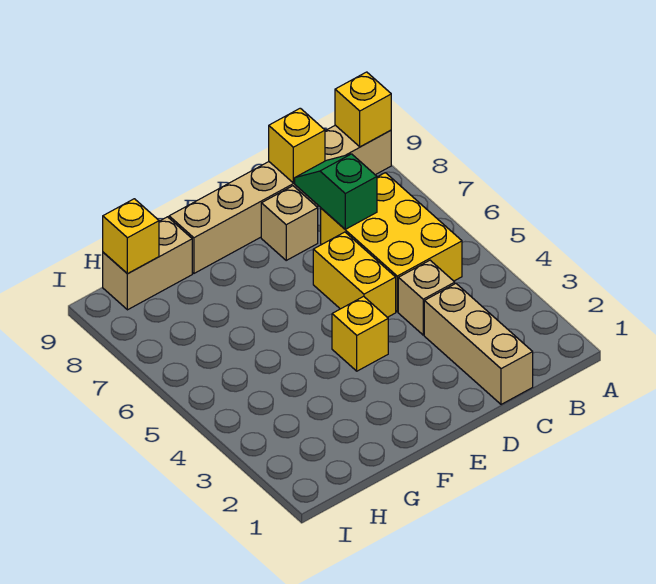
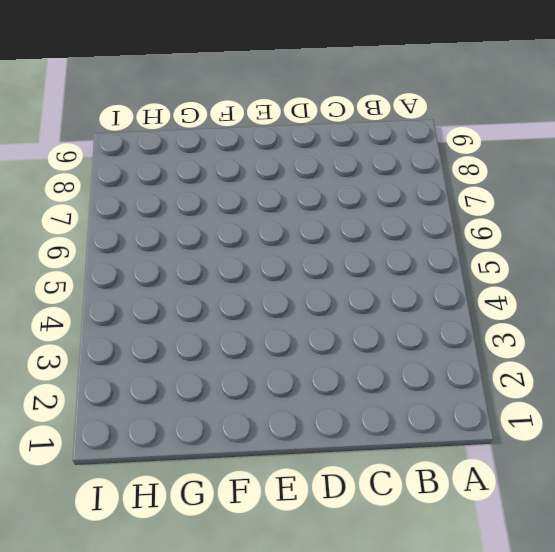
none -> tan brick A9:F9 level 1
none -> yellow brick B5:C7 level 1
none -> tan brick C1:C3 level 1

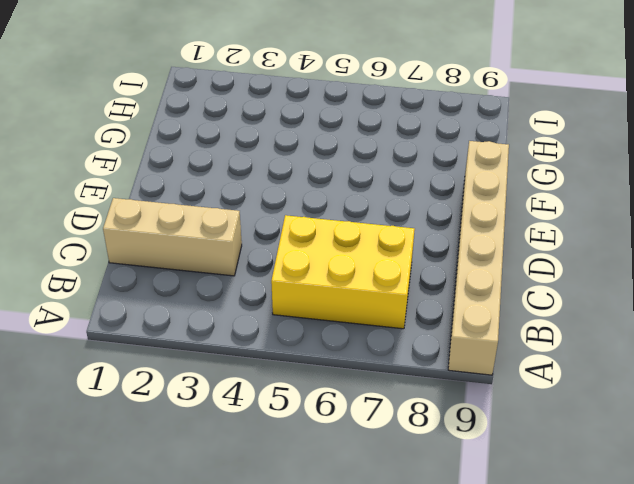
none -> tan brick C4 level 1
none -> yellow brick D5:D6 level 1
none -> tan brick D8 level 1

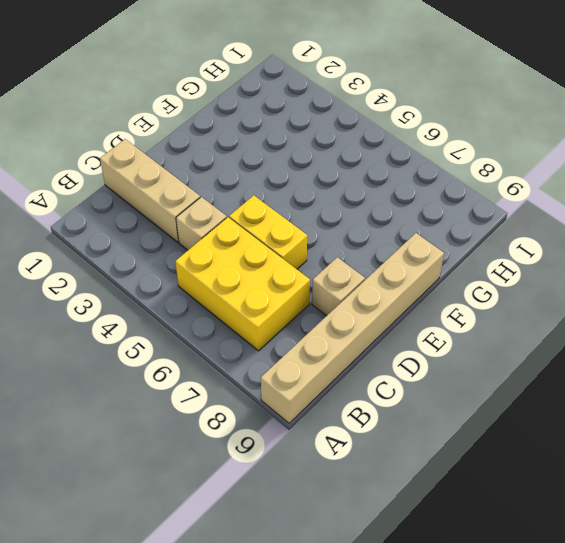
none -> yellow brick E4 level 1
none -> tan brick G9:H9 level 1
none -> yellow brick A9 level 2

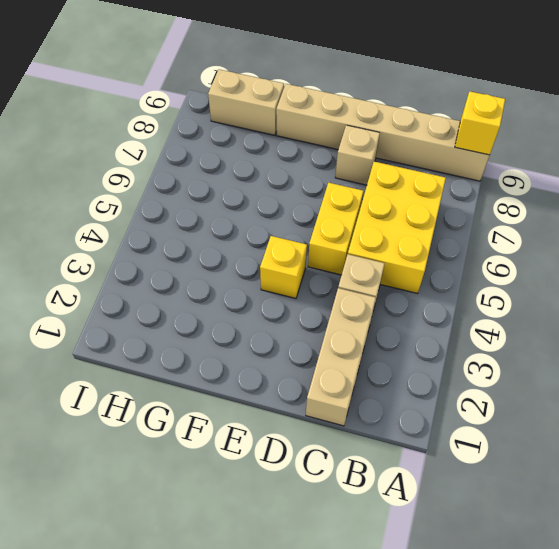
none -> green slope C7:C8 level 2 top 7
none -> yellow brick C9 level 2
none -> yellow brick H9 level 2

